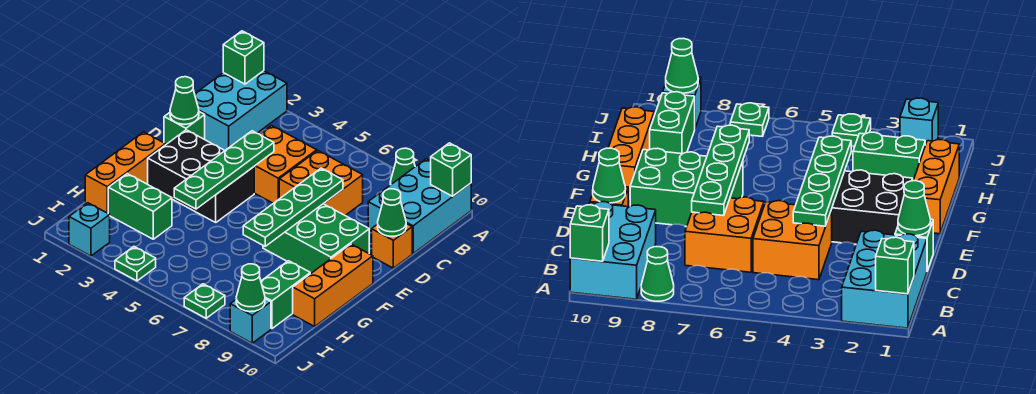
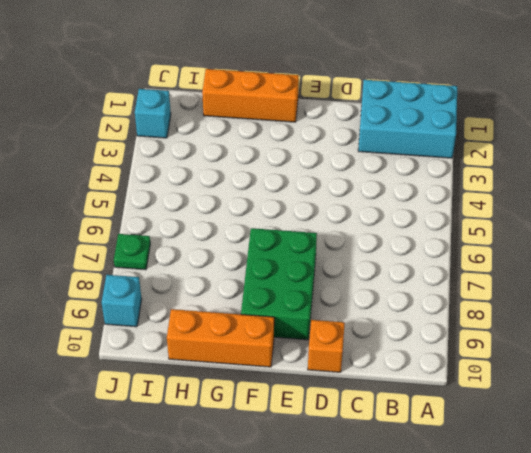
none -> green cone A8 level 1
none -> cyan brick A9:C10 level 1
none -> orange brick C4:D5 level 1

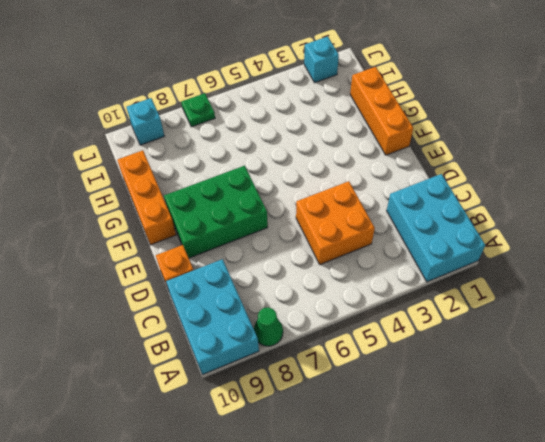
none -> orange brick C6:D7 level 1
none -> green brick D1 level 1
none -> black brick E2:F4 level 1

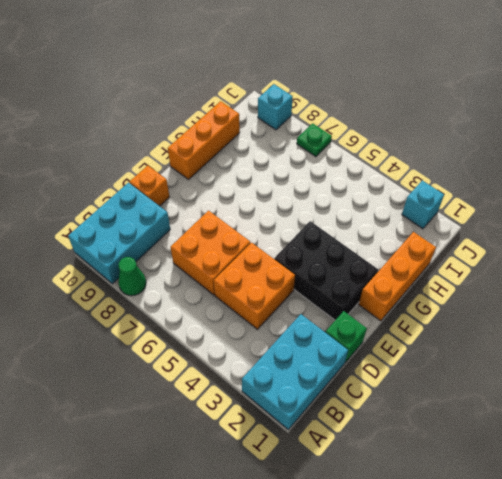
none -> green brick E7:F9 level 1
none -> green brick H2:H3 level 1
none -> green brick H9:I9 level 1

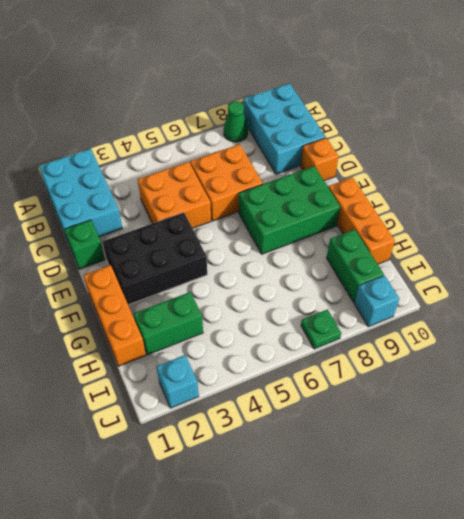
none -> green plate J4 level 1
none -> green brick A1 level 2
none -> green brick A10 level 2

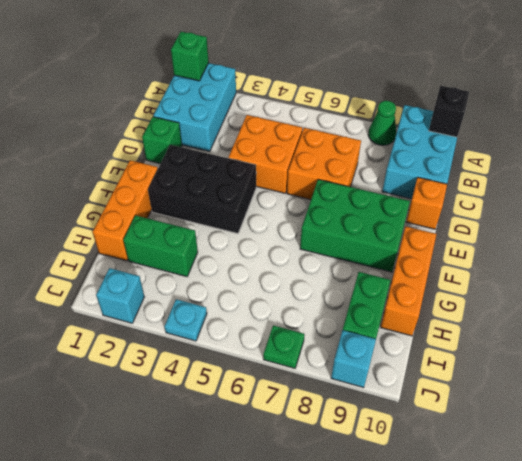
black brick A10 level 2 -> green brick A10 level 2
cyan plate J4 level 1 -> green plate J4 level 1
none -> green cone D1 level 2
none -> green plate D4:G4 level 2
none -> green plate D7:G7 level 2

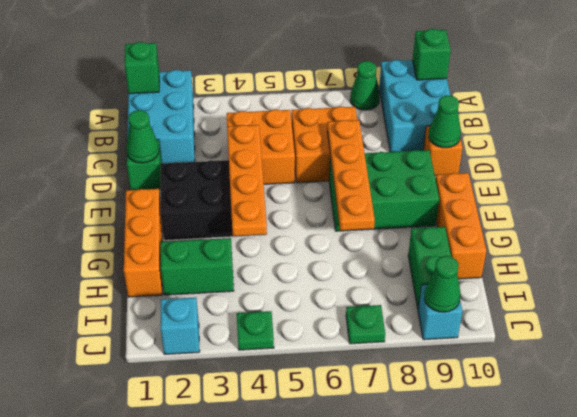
orange plate D4:G4 level 2 -> green plate D4:G4 level 2
orange plate D7:G7 level 2 -> green plate D7:G7 level 2

